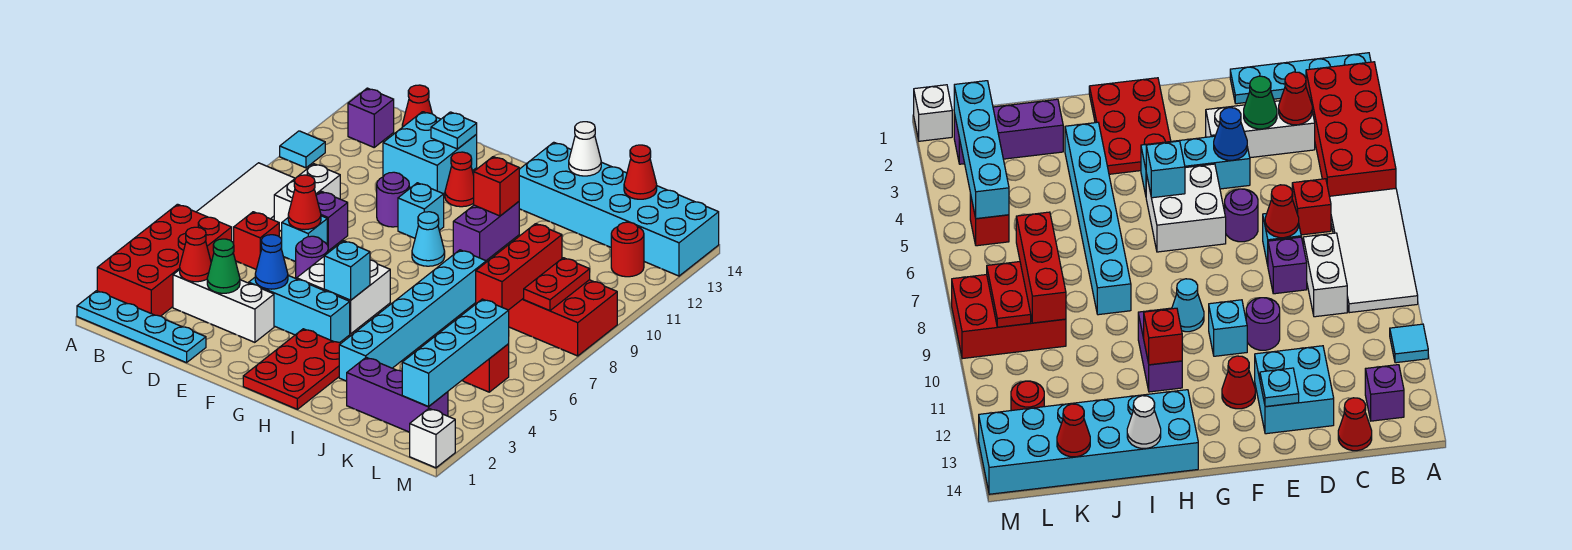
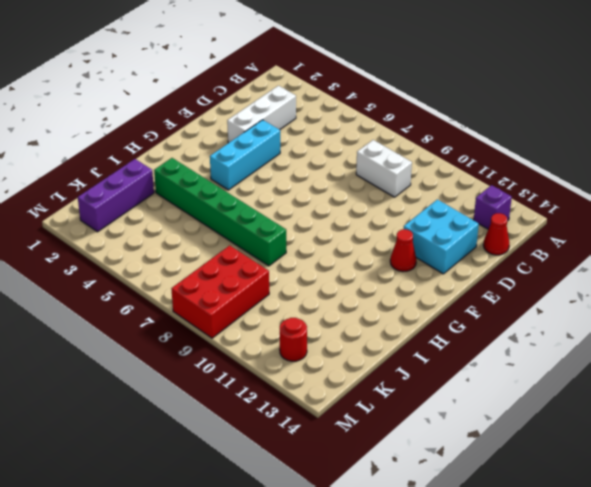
green brick I3:I8 level 1 -> cyan brick I3:I8 level 1
none -> cyan plate A1:D1 level 1
none -> red brick A2:B5 level 1
none -> white tile A6:B9 level 1
none -> cyan tile A11 level 1

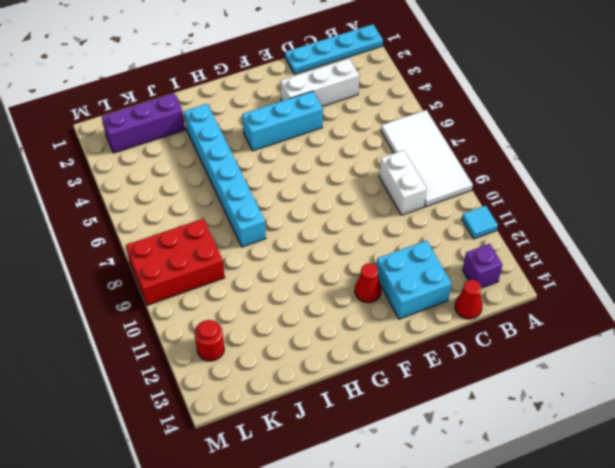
none -> red brick A2:B5 level 1
none -> red brick C6 level 1
none -> cyan brick D7 level 1
none -> purple brick D8 level 1

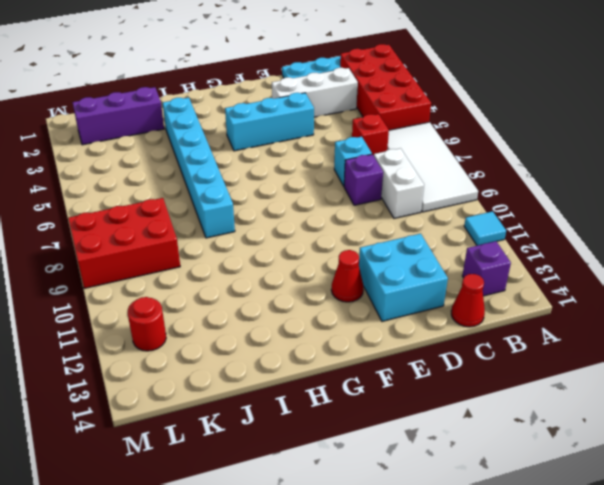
none -> purple round brick E6 level 1
none -> purple round brick E10 level 1
none -> white brick F5:G6 level 1
none -> cyan brick F10 level 1

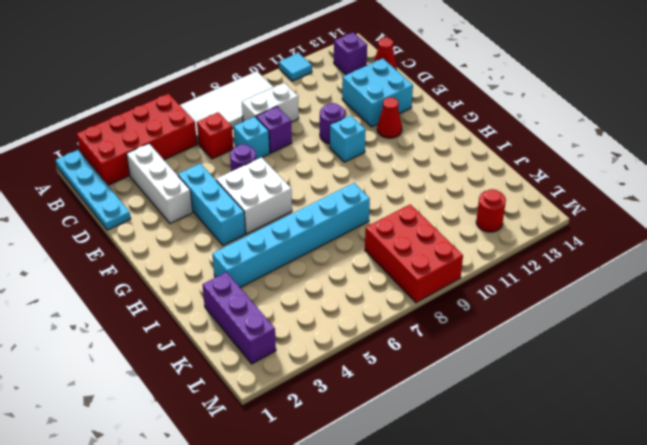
none -> red plate G1:H3 level 1
none -> cyan cone G9 level 1
none -> purple brick H10:H11 level 1
none -> cyan brick H13:M14 level 1

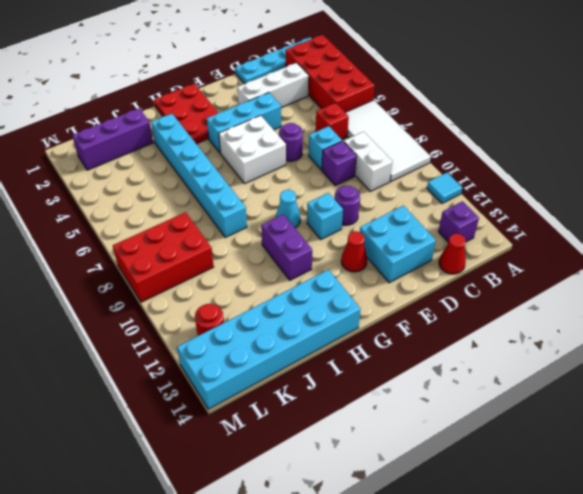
none -> red brick L5 level 1
none -> white brick M1 level 1
none -> red cone C3 level 2
none -> green cone D3 level 2

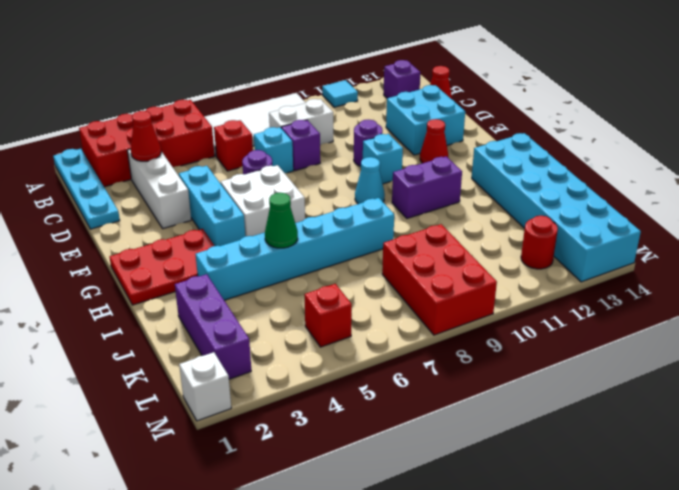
green cone I5 level 2 -> green cone D3 level 2
none -> red cone D7 level 2
none -> blue cone E4 level 2
none -> cyan plate E13 level 2
none -> cyan brick G5 level 2

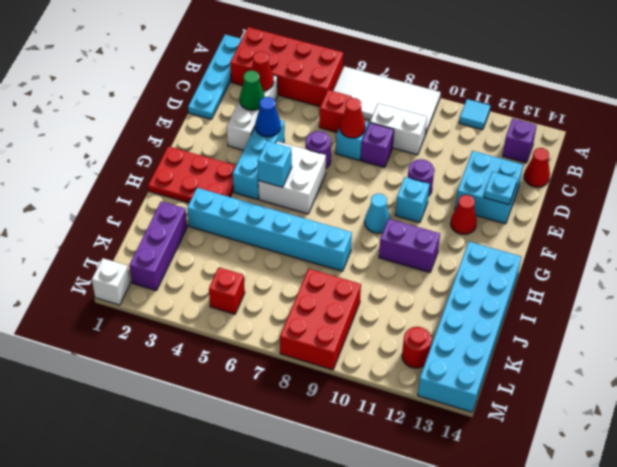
none -> red brick H11 level 2
none -> white cone I14 level 2
none -> red brick K7:K9 level 2
none -> red cone K14 level 2

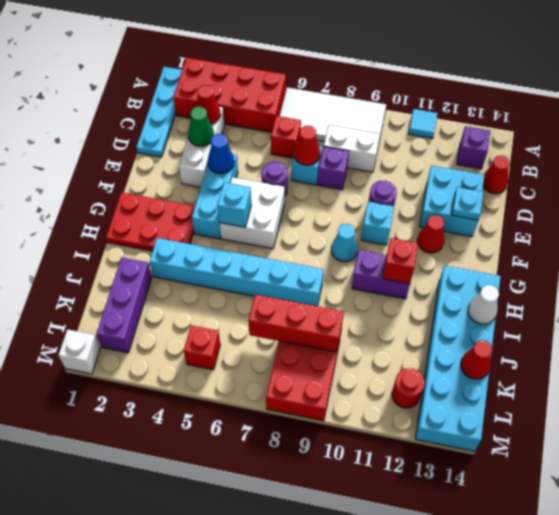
none -> cyan brick L2:L5 level 2
none -> red plate L8:L9 level 2

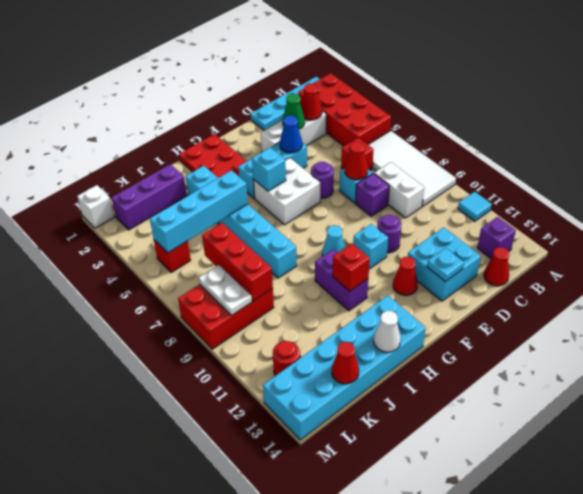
cyan brick I5:L5 level 2 -> cyan brick L2:L5 level 2
white plate L8:L9 level 2 -> red plate L8:L9 level 2

